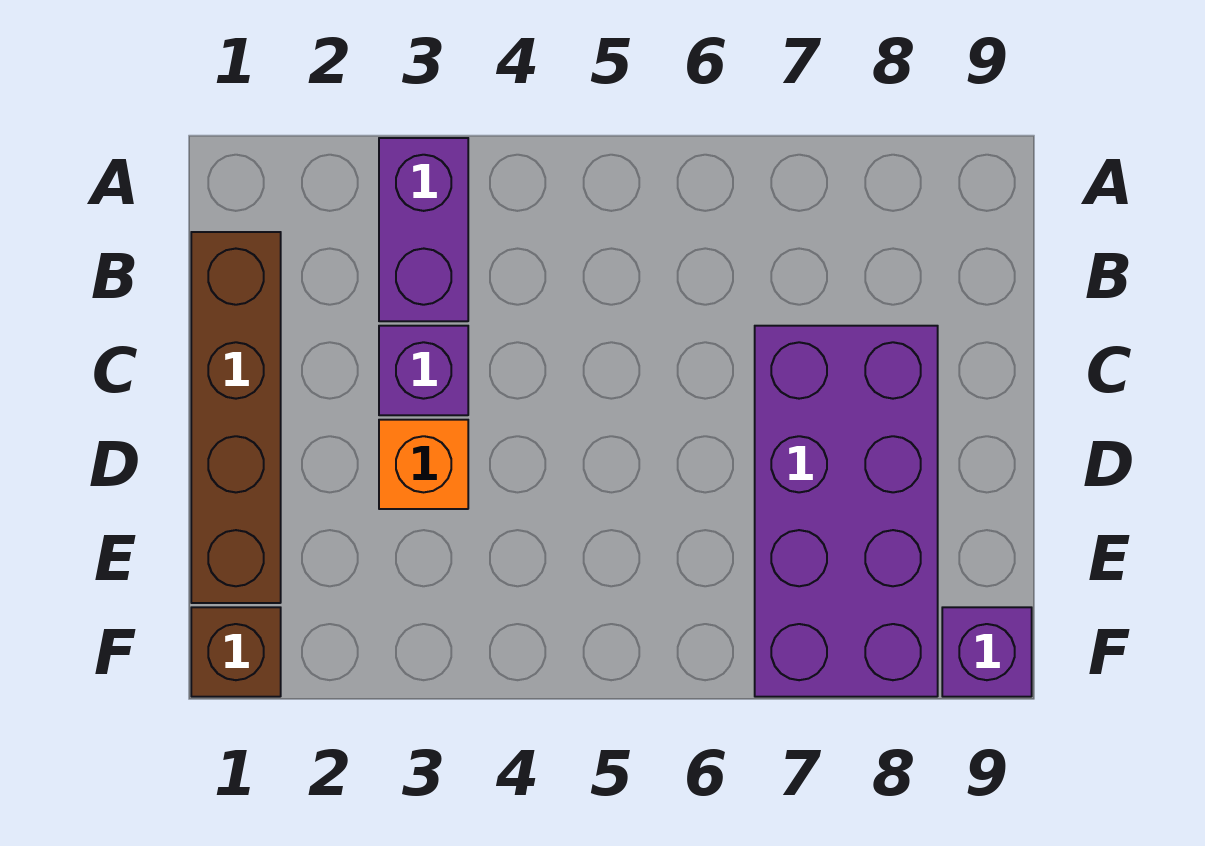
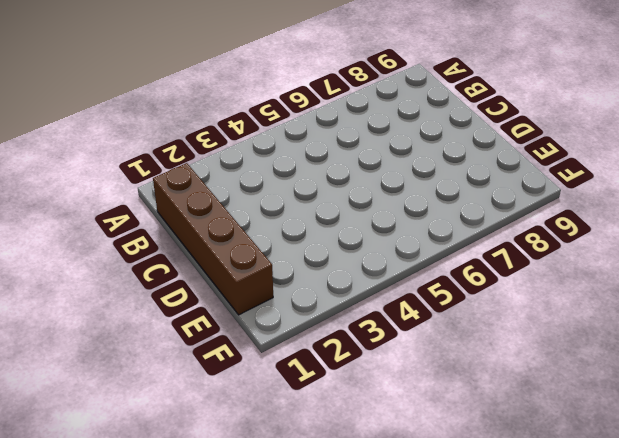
none -> purple brick A3:B3 level 1
none -> purple brick C3 level 1

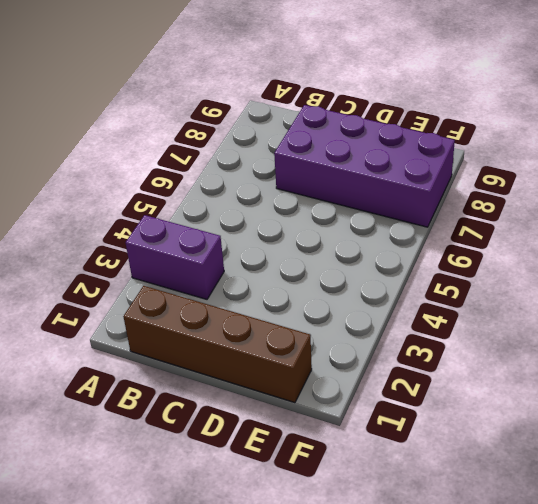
none -> purple brick C3 level 1
none -> orange brick D3 level 1

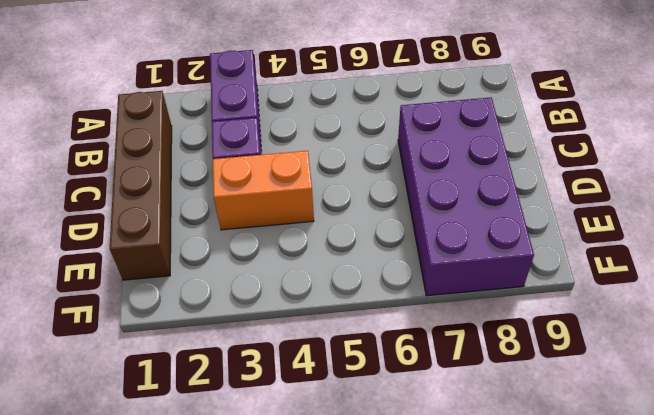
orange brick D3:D4 level 1 -> orange brick D3 level 1
none -> brown brick F1 level 1
none -> purple brick F9 level 1

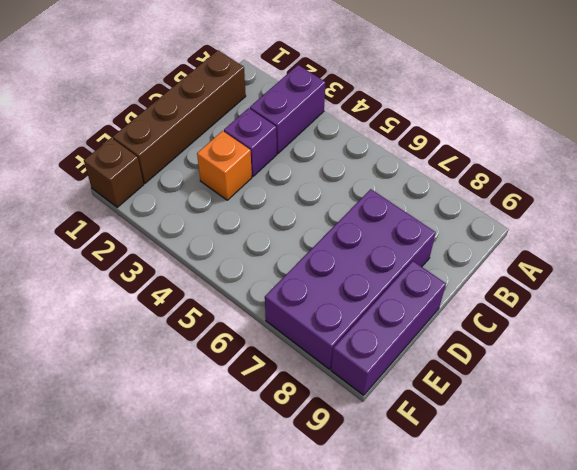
purple brick D9:F9 level 1 -> purple brick F9 level 1

